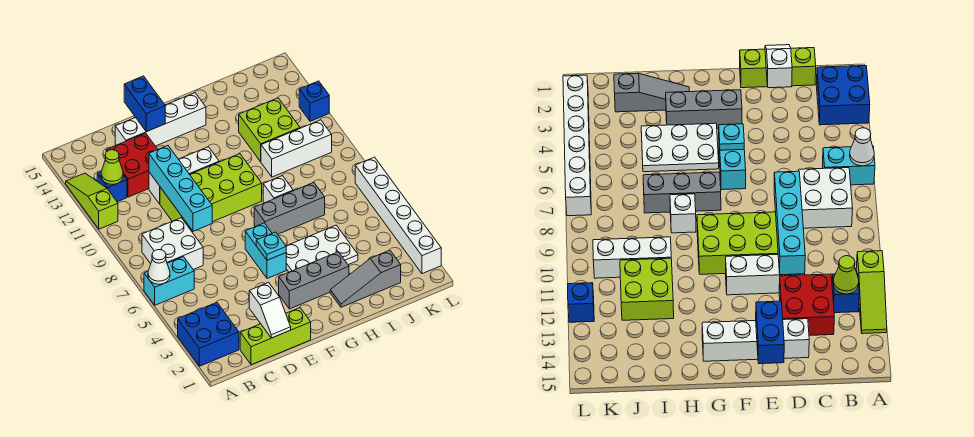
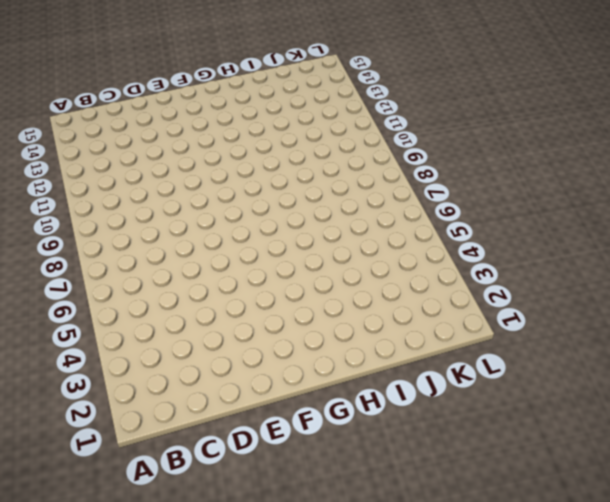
none -> blue brick A2:B3 level 1
none -> cyan brick A6:B6 level 1
none -> lime slope A11:A13 level 1 top 11

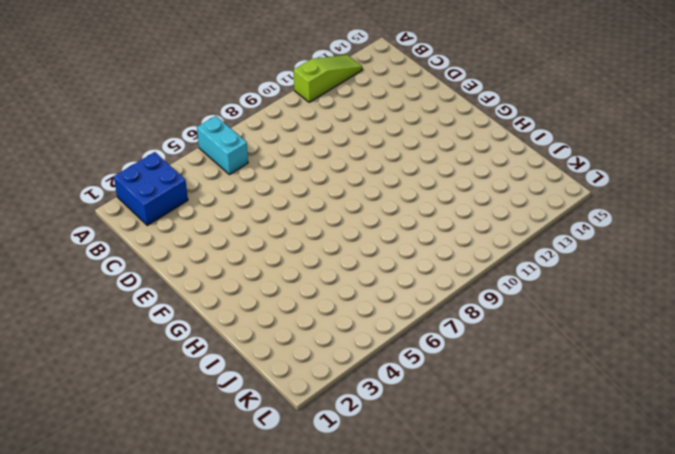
none -> white brick B7:C8 level 1
none -> blue brick B12 level 1
none -> lime brick C1:E1 level 1

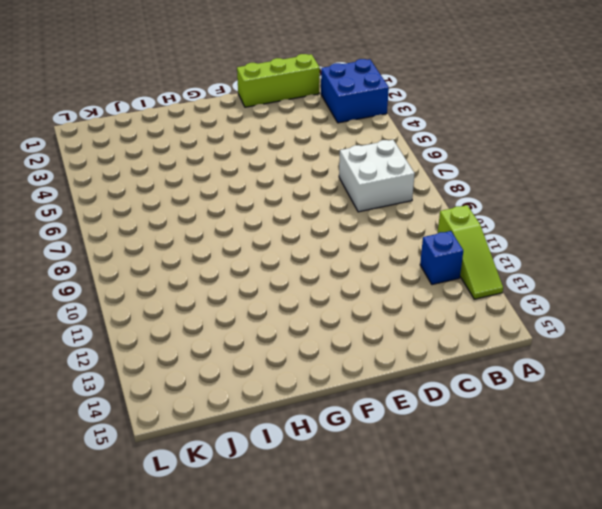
none -> cyan brick A6:B6 level 1
none -> red brick C12:D13 level 1
none -> lime brick D9:G10 level 1

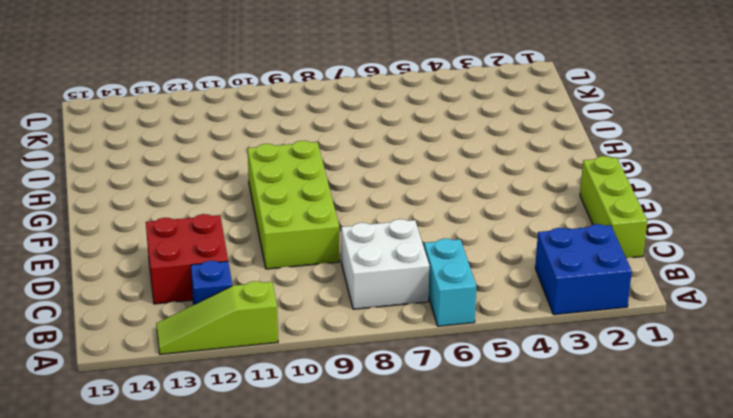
none -> white brick D11:F11 level 1
none -> white brick D14:G14 level 1
none -> grey brick F3:H3 level 1

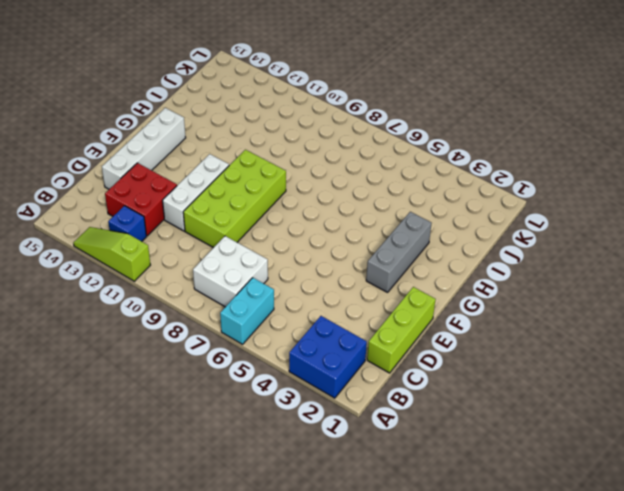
none -> cyan brick F5:F6 level 1
none -> white plate G4:I5 level 1
none -> grey brick G7:I7 level 1

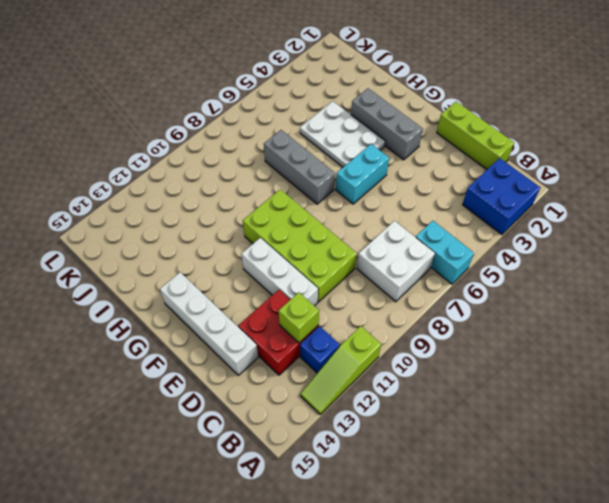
lime brick C12 level 2 -> none
none -> grey slope H2:J2 level 1 top J
none -> white brick H8 level 1
none -> white brick I10:K10 level 1

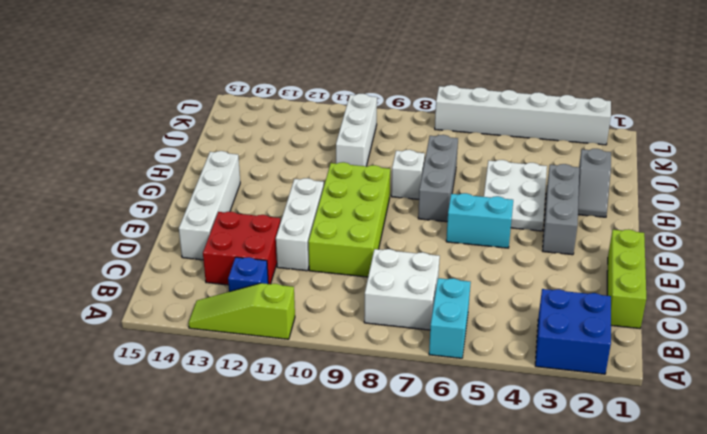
grey slope H2:I2 level 1 top I -> grey slope H2:J2 level 1 top J
none -> lime brick I11:J12 level 1
none -> blue brick L12 level 1
none -> white cone A6 level 2

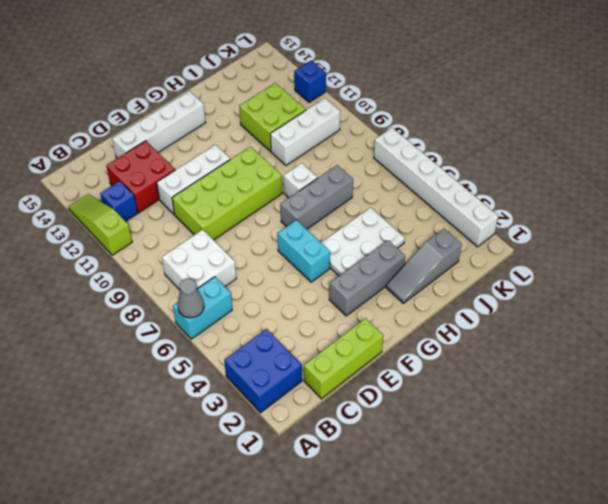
grey cone A6 level 2 -> white cone A6 level 2
none -> lime cone B12 level 2
none -> white slope D1:D2 level 2 top 2
none -> cyan brick D8:D11 level 2

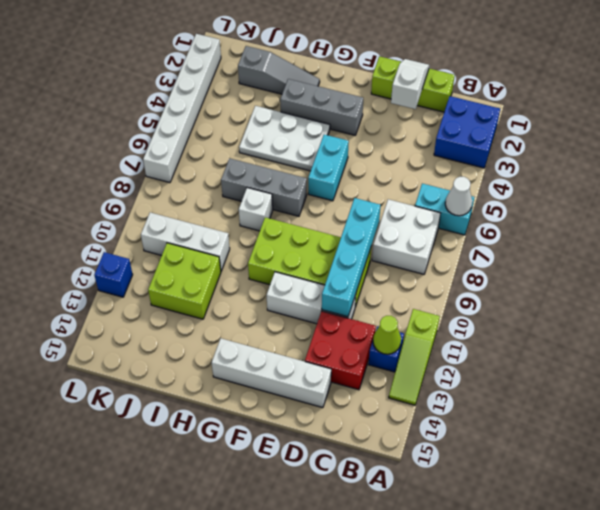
none -> blue brick E14:E15 level 2
none -> cyan plate F5 level 2

